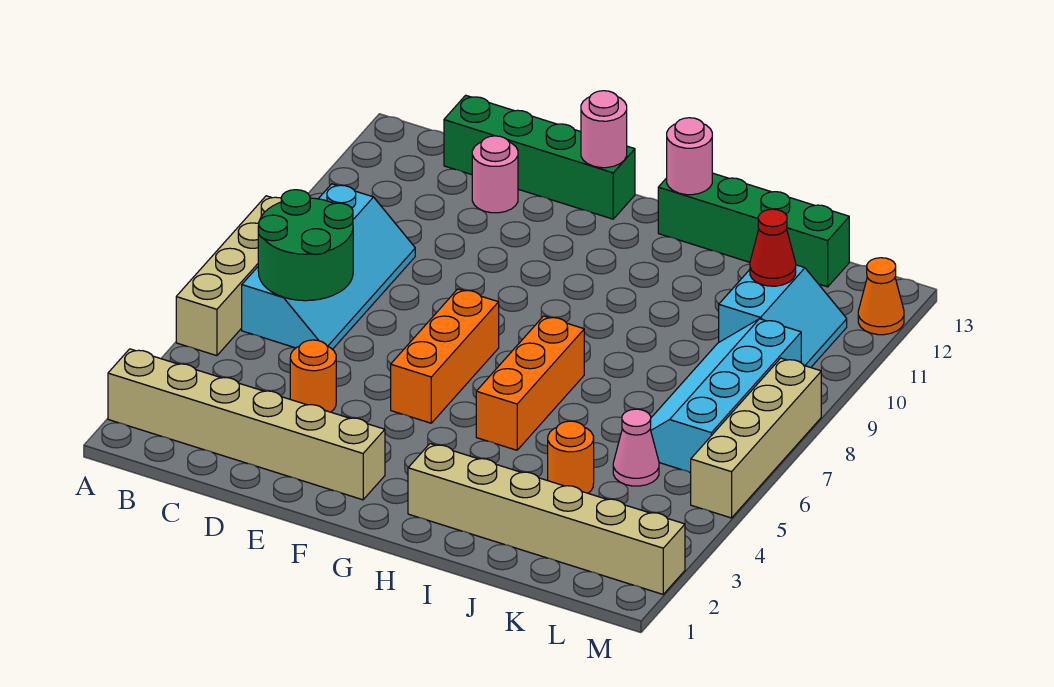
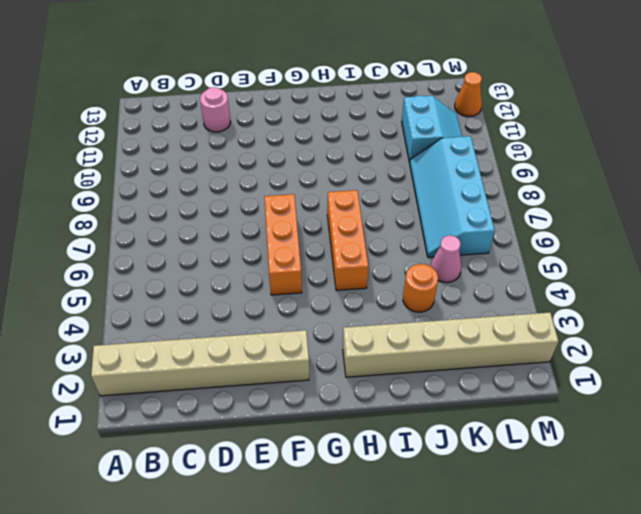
none -> tan brick A5:A8 level 1
none -> cyan slope B6:C9 level 1 top B
none -> green brick C13:F13 level 1

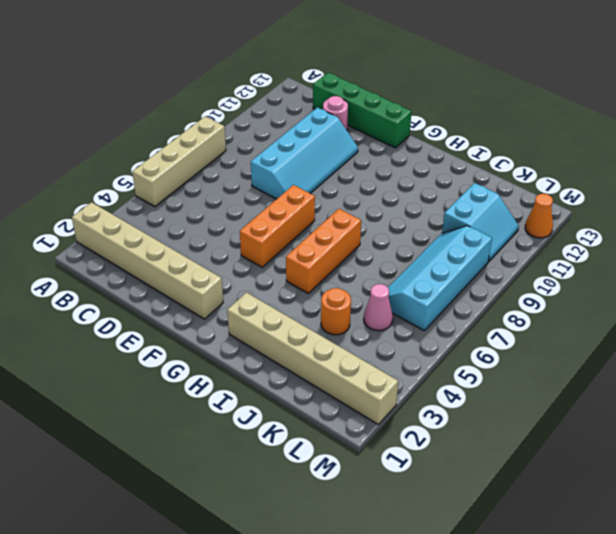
cyan slope D8:E11 level 1 top D -> cyan slope B6:C9 level 1 top B
none -> orange round brick D4 level 1
none -> green brick H13:K13 level 1
none -> tan brick M5:M8 level 1

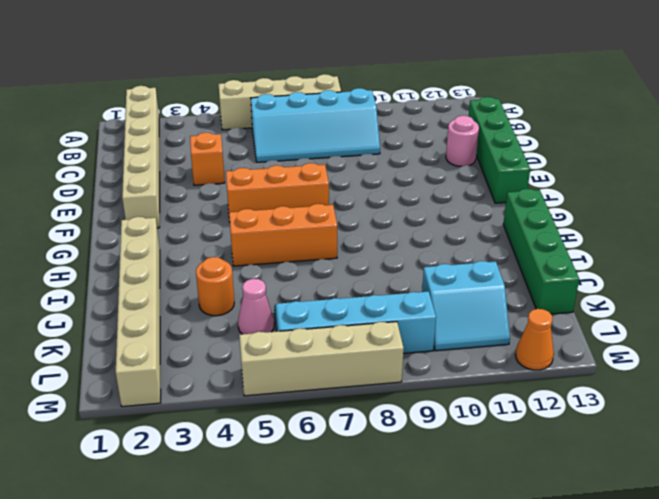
orange brick D4 level 1 -> orange round brick D4 level 1
none -> green round brick B6:C7 level 2
none -> pink round brick F13 level 2
none -> pink round brick H13 level 2

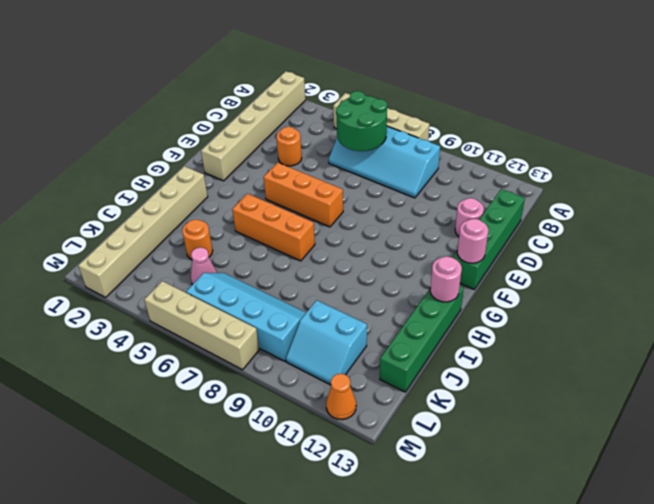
none -> red cone K11 level 2

